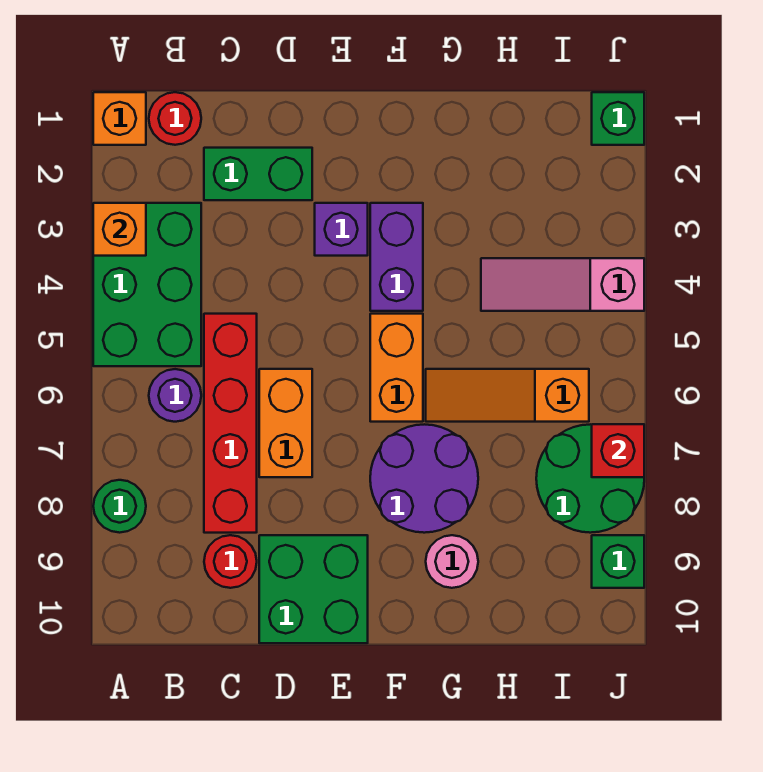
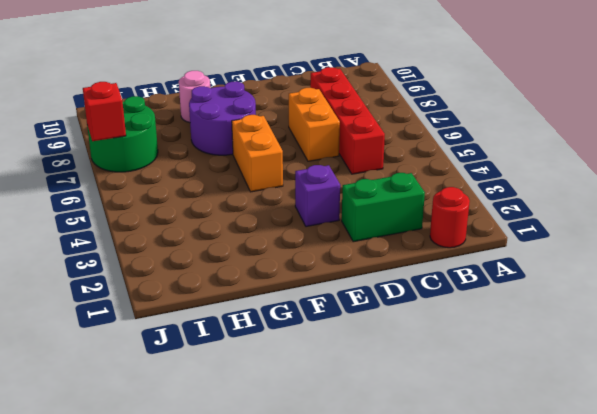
none -> orange brick A1 level 1
none -> green brick A3:B5 level 1
none -> green round brick A8 level 1

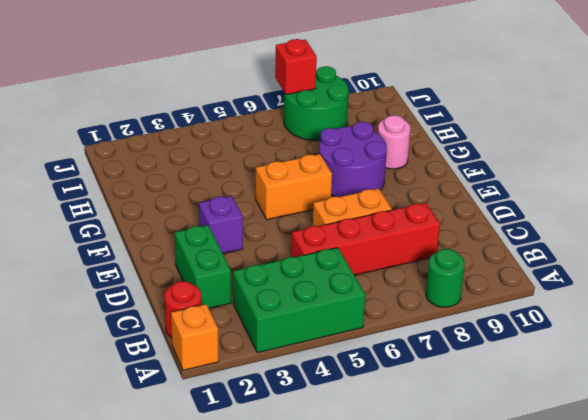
none -> purple round brick B6 level 1
none -> red round brick C9 level 1
none -> green brick D9:E10 level 1

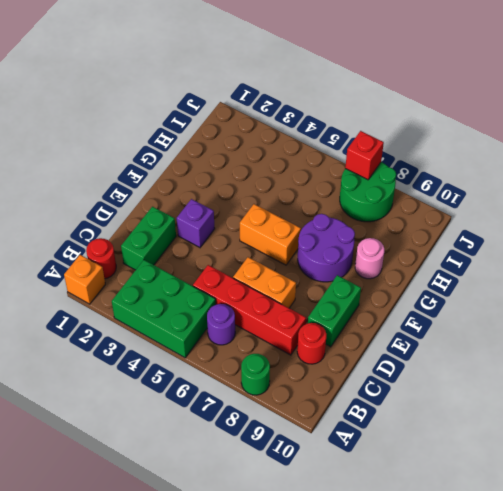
green brick D9:E9 level 1 -> green brick D9:E10 level 1
none -> purple brick F3:F4 level 1
none -> orange slope G6:I6 level 1 top I
none -> pink slope H4:J4 level 1 top J

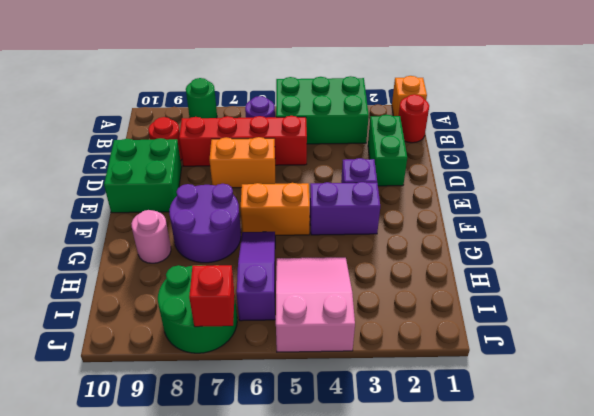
purple slope G6:I6 level 1 top I -> orange slope G6:I6 level 1 top I
pink slope H4:J5 level 1 top J -> pink slope H4:J4 level 1 top J
none -> green brick J1 level 1
none -> green brick J9 level 1
none -> orange brick A3 level 2

